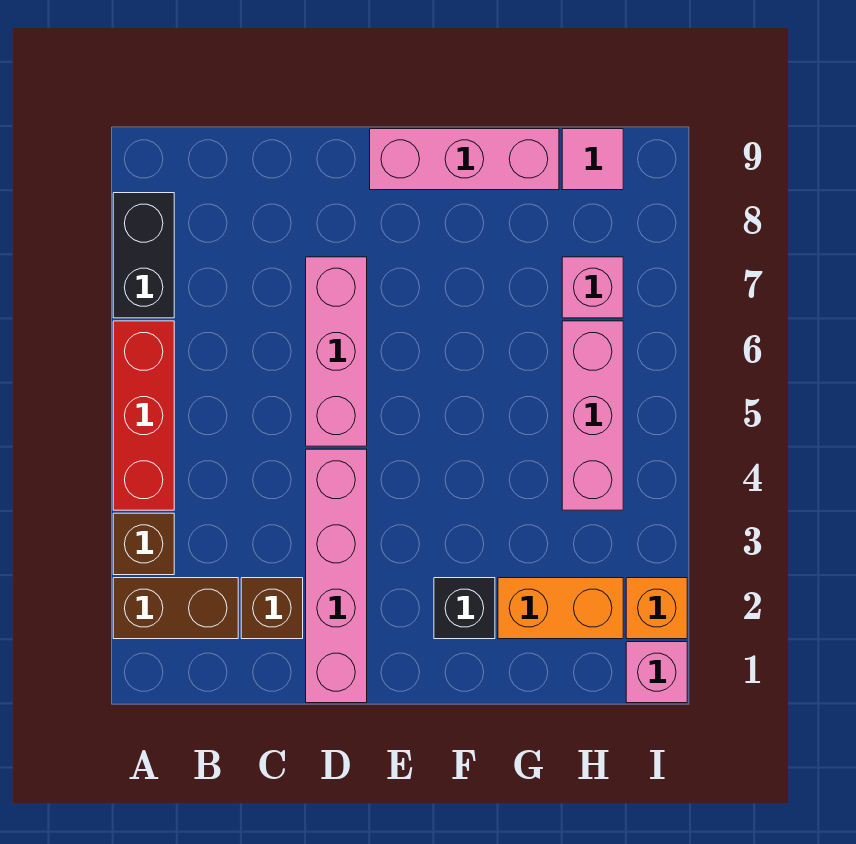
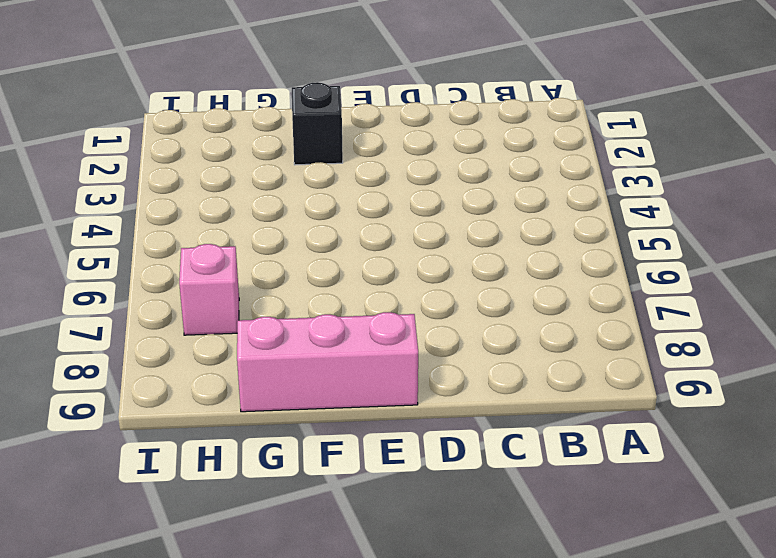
none -> brown brick A2:B2 level 1
none -> brown brick A3 level 1
none -> red brick A4:A6 level 1

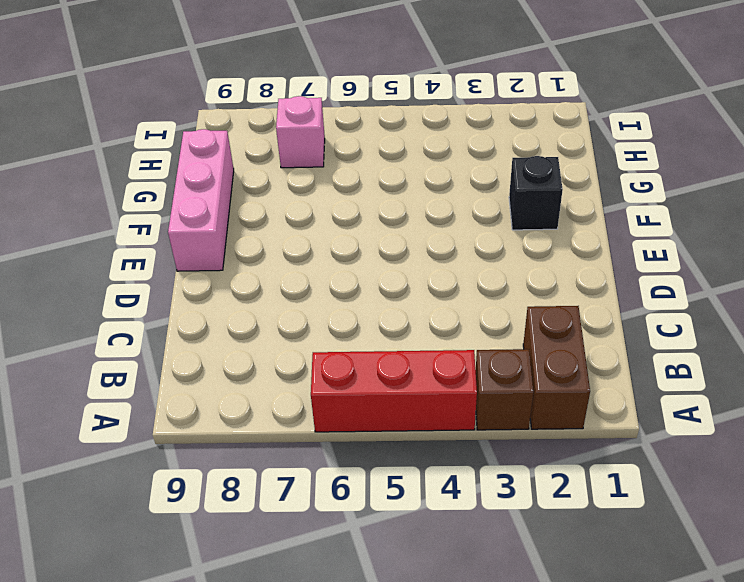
none -> black brick A7:A8 level 1
none -> brown brick C2 level 1
none -> pink brick D1:D4 level 1

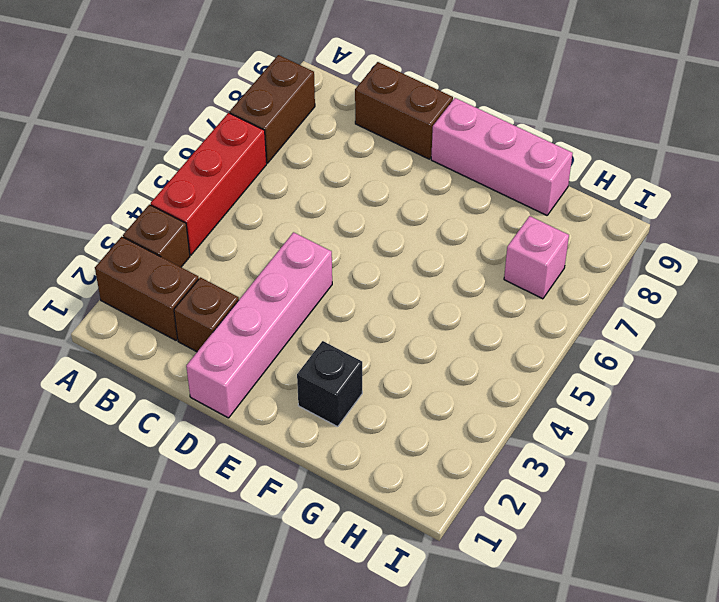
brown brick A7:A8 level 1 -> black brick A7:A8 level 1
brown brick C9:D9 level 1 -> none
none -> pink brick D5:D7 level 1
none -> orange brick G2:H2 level 1
none -> pink brick H4:H6 level 1

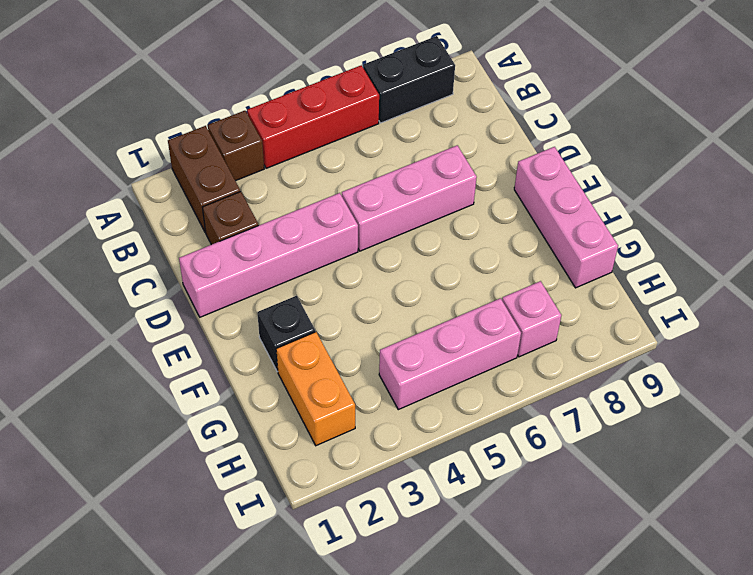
none -> pink tile H9 level 1
none -> pink brick I1 level 1
none -> orange brick I2 level 1

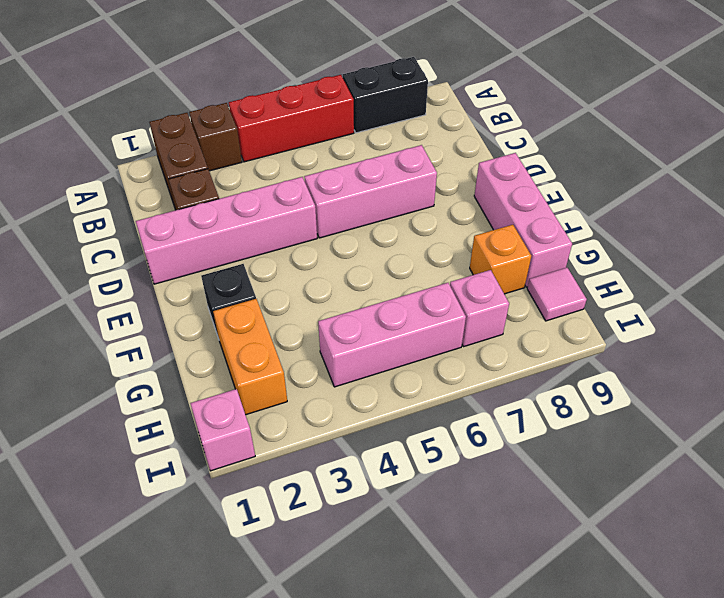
orange brick G8 level 1 -> orange brick I2 level 1

